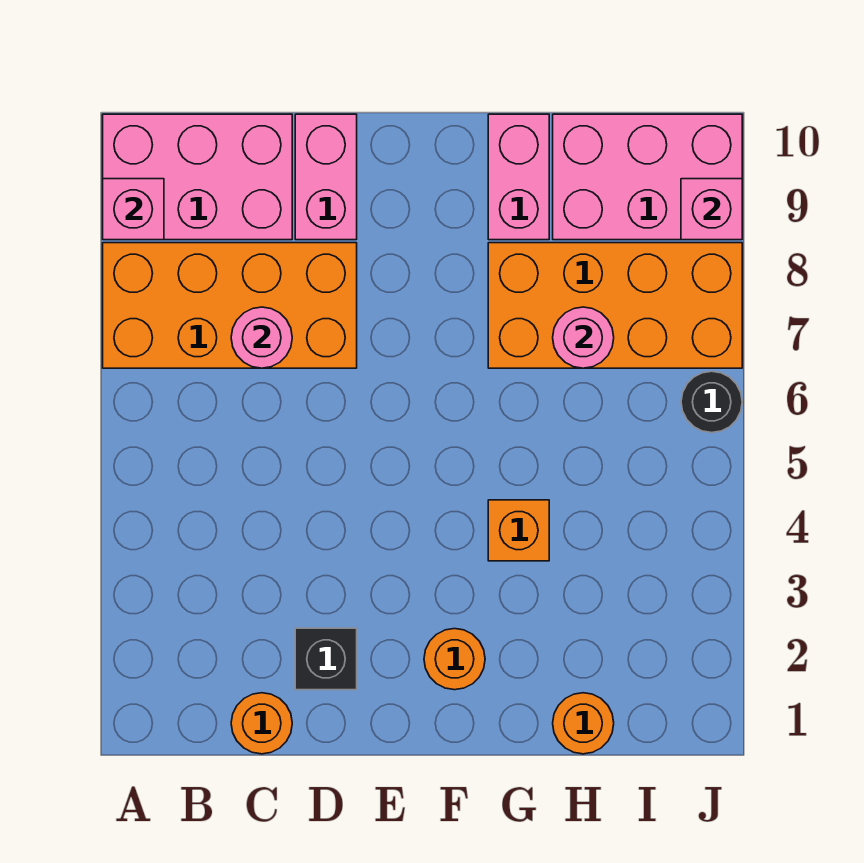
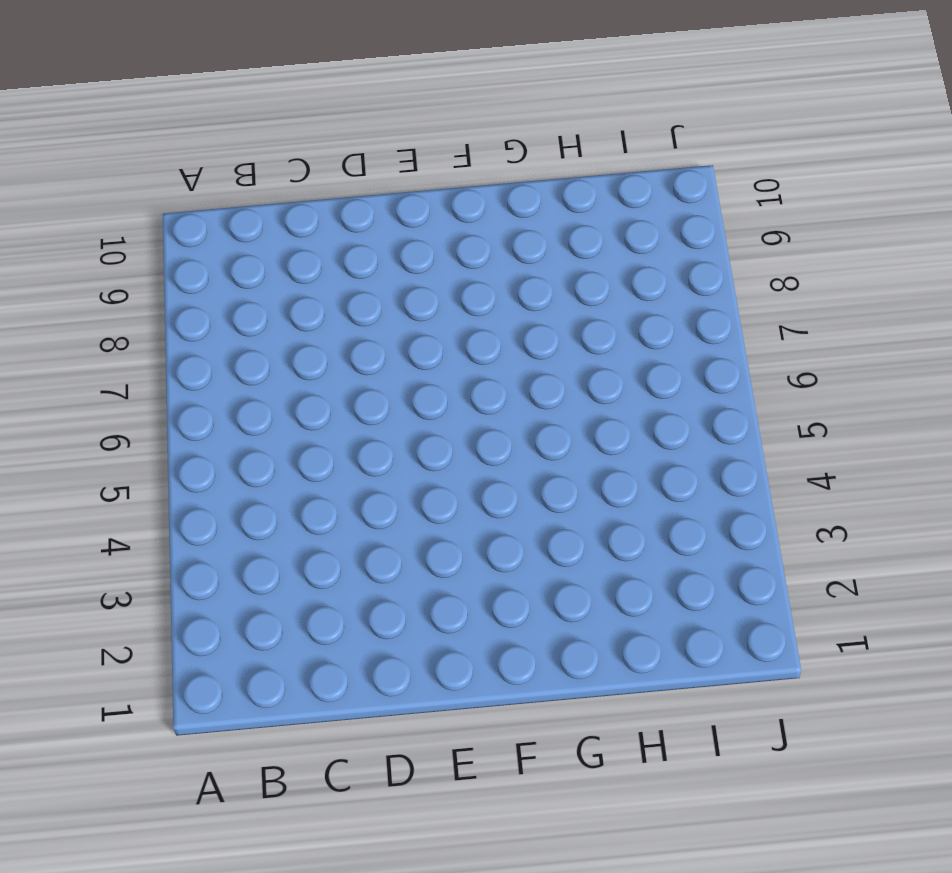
none -> orange brick A7:D8 level 1
none -> pink brick A9:C10 level 1
none -> orange round brick C1 level 1

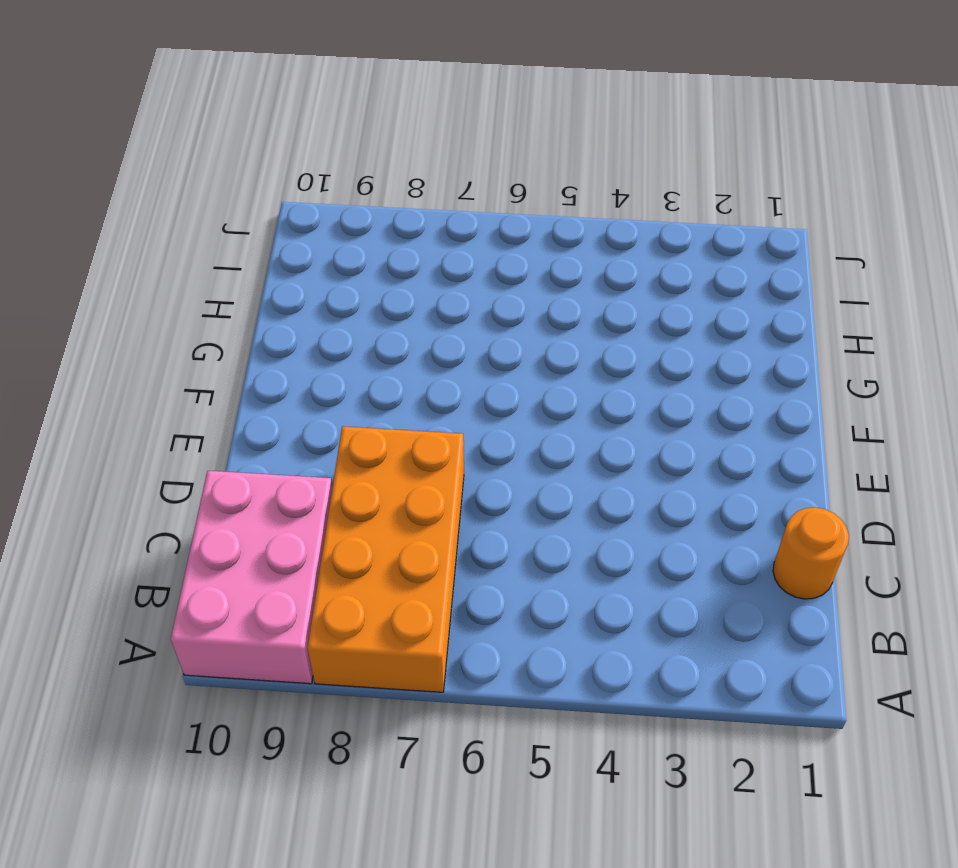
none -> black brick D2 level 1
none -> pink brick D9:D10 level 1
none -> orange round brick F2 level 1

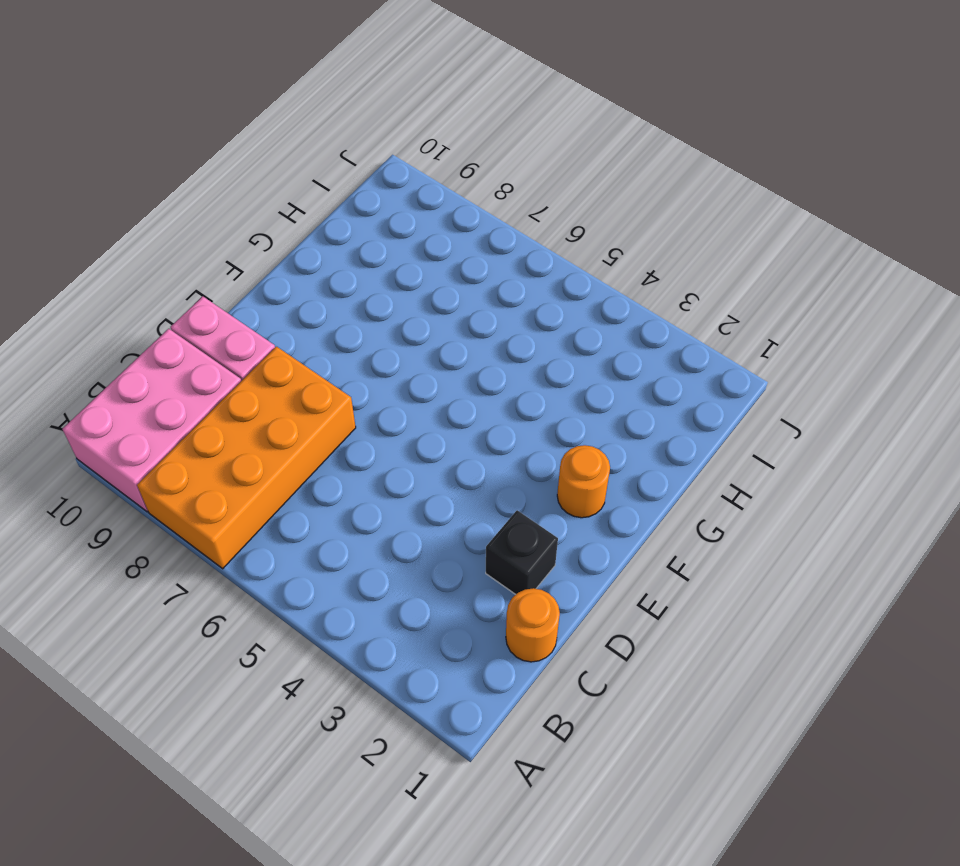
none -> orange brick G4 level 1
none -> orange brick G7:J8 level 1
none -> pink brick G9:G10 level 1

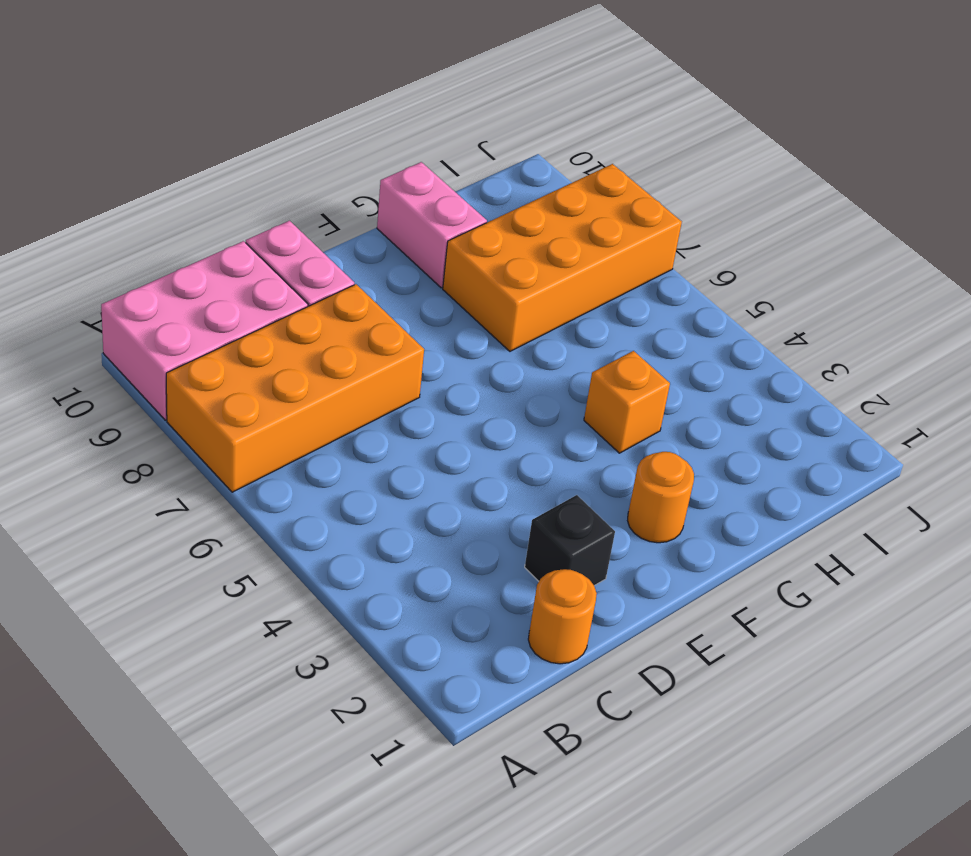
none -> orange round brick H1 level 1
none -> pink brick H9:J10 level 1
none -> black round brick J6 level 1

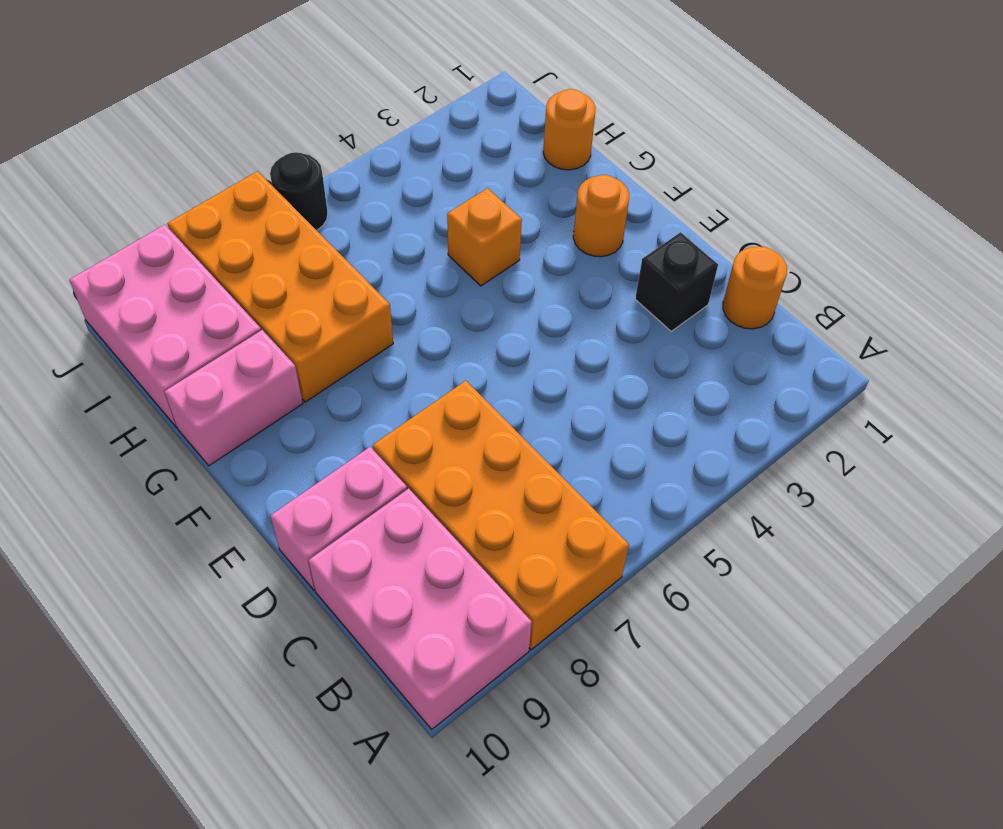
none -> pink brick A9 level 2
none -> pink round brick C7 level 2
none -> pink round brick H7 level 2

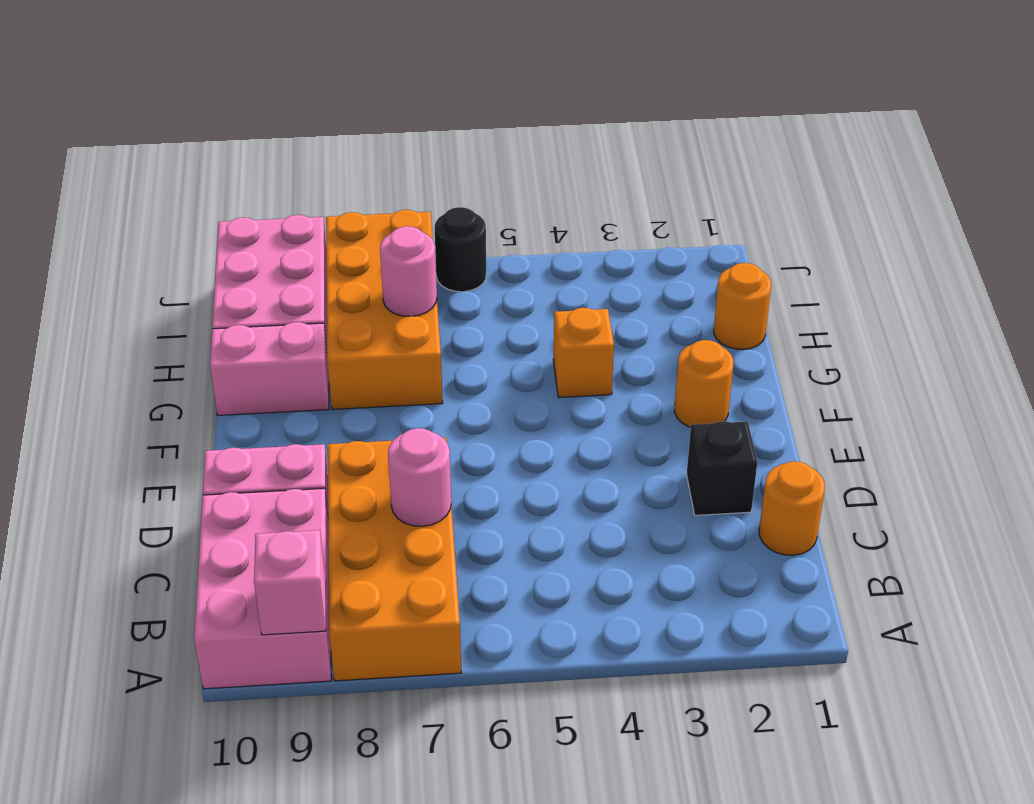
none -> pink brick J9 level 2

